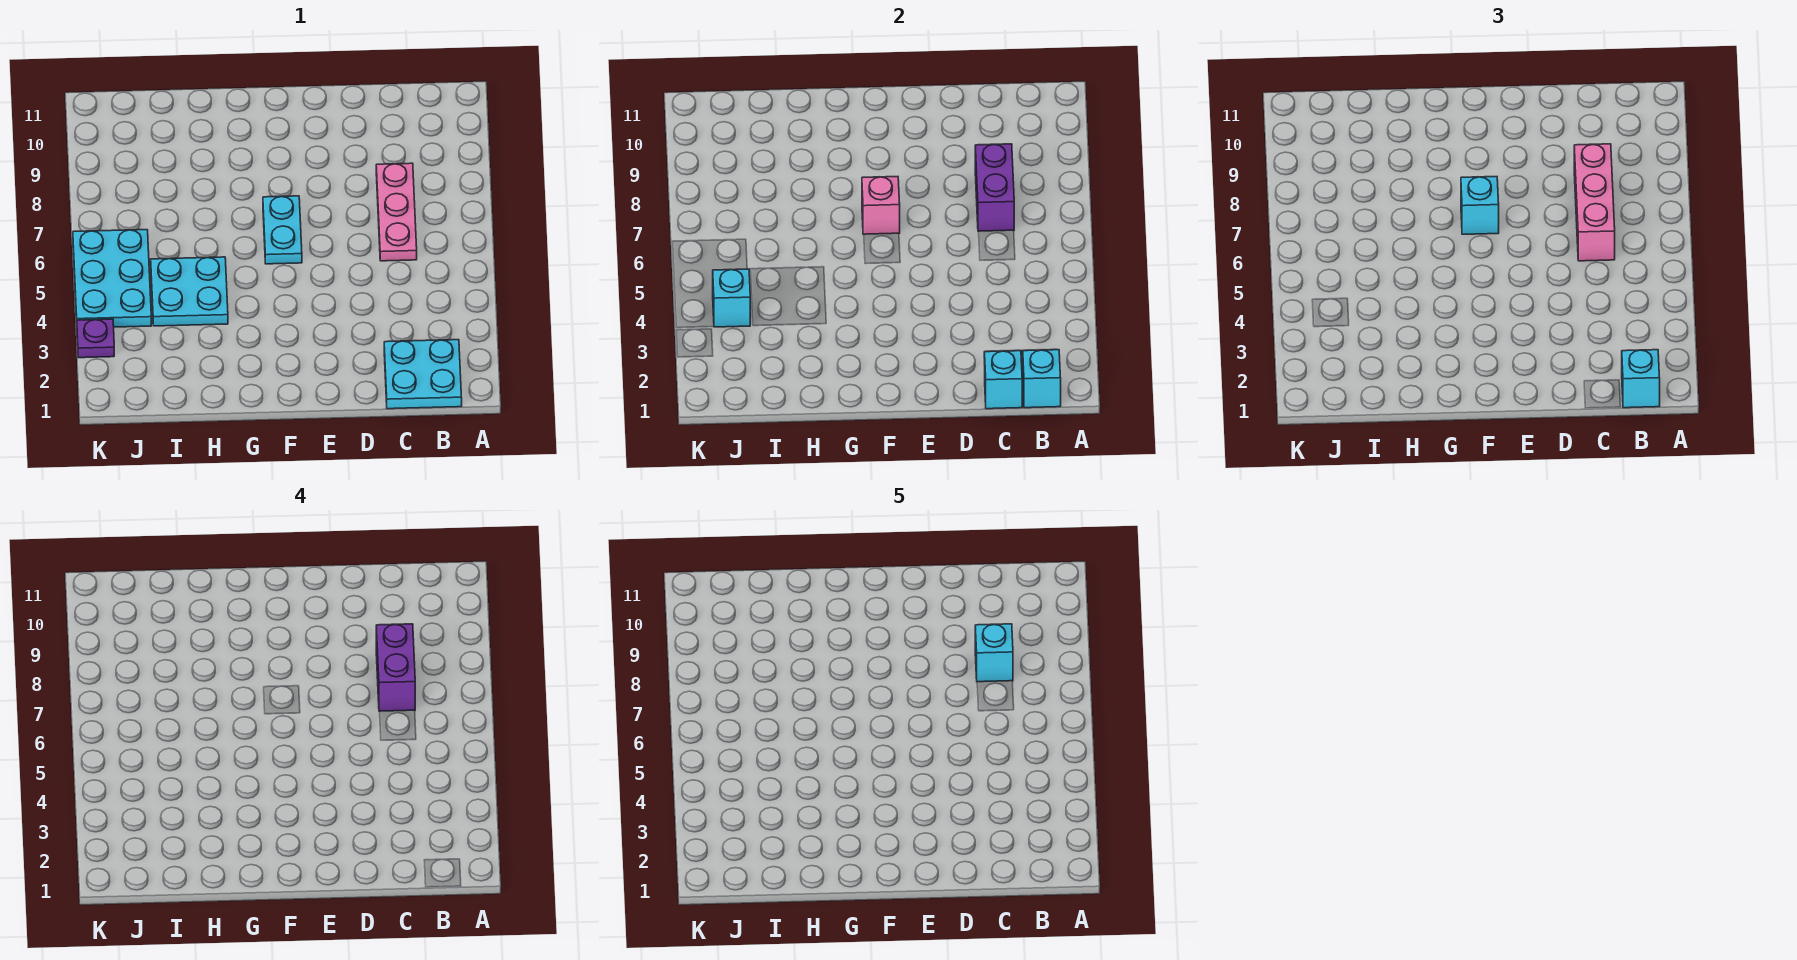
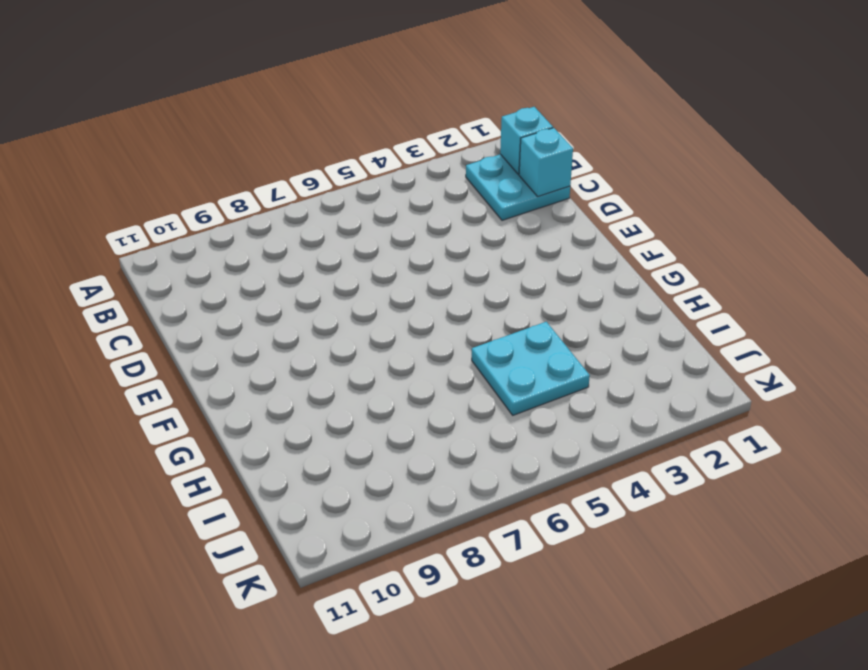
none -> pink plate C6:C8 level 1
none -> cyan plate F6:F7 level 1
none -> cyan plate J4:K6 level 1

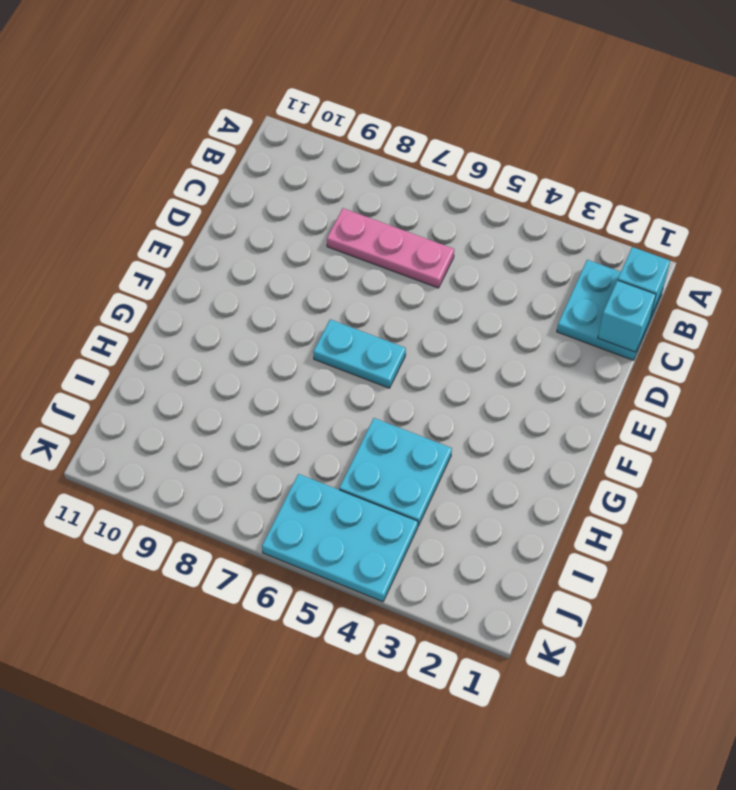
none -> purple plate K3 level 1
none -> purple brick C7:C8 level 2
none -> pink brick F7 level 2

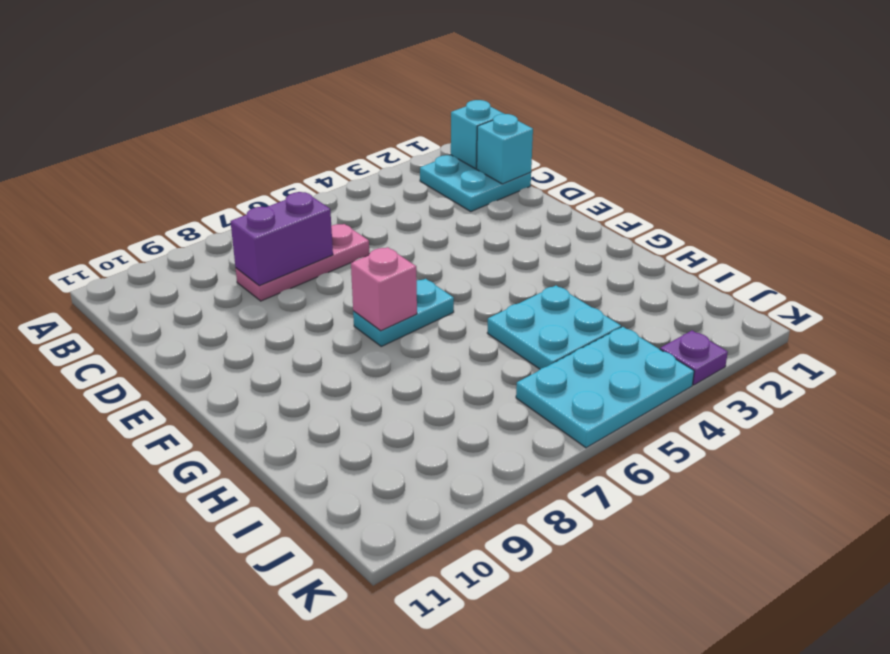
none -> cyan brick J4 level 2
none -> cyan brick B1 level 3
none -> pink brick C6:C8 level 3

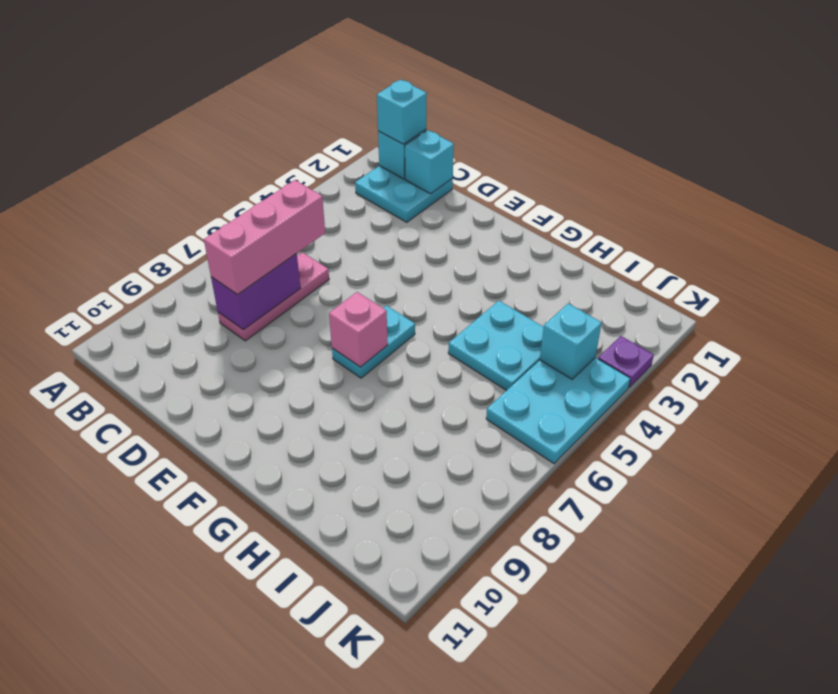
none -> cyan brick F7 level 3
none -> purple brick C7:C8 level 4
none -> cyan brick C8 level 5

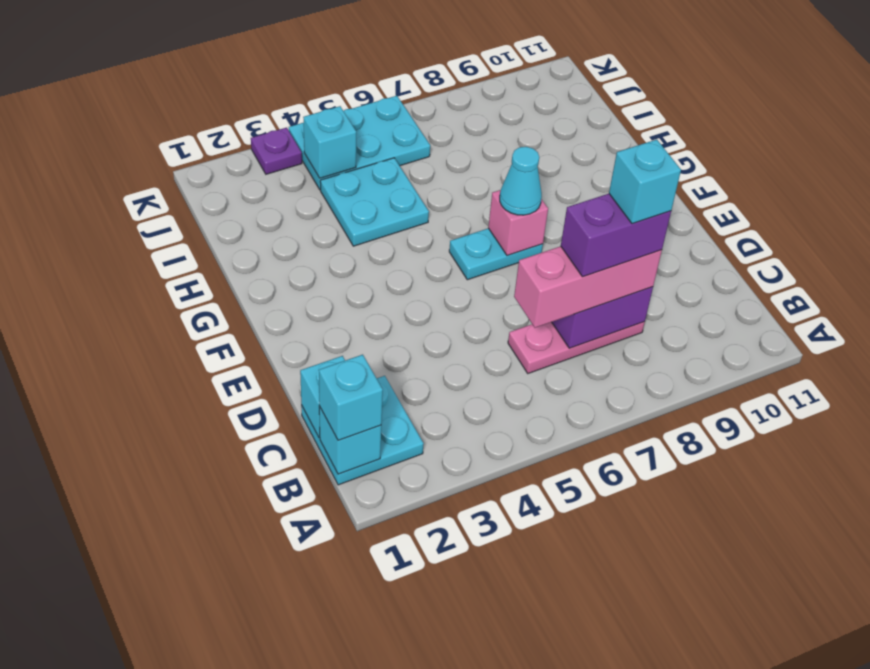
cyan cone F7 level 3 -> cyan brick F7 level 3

